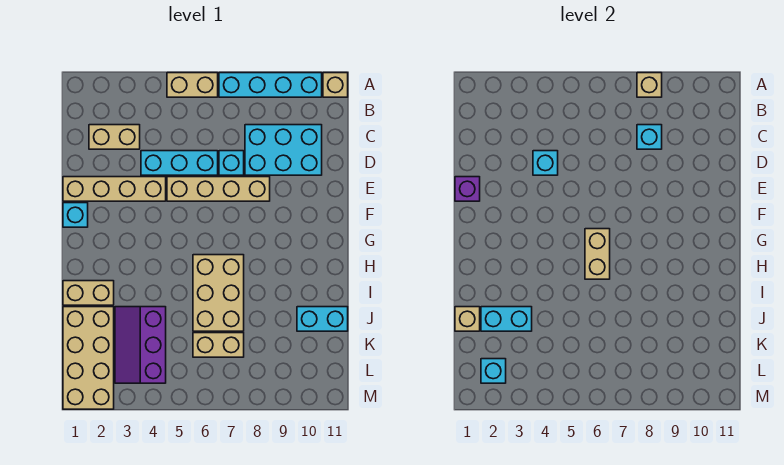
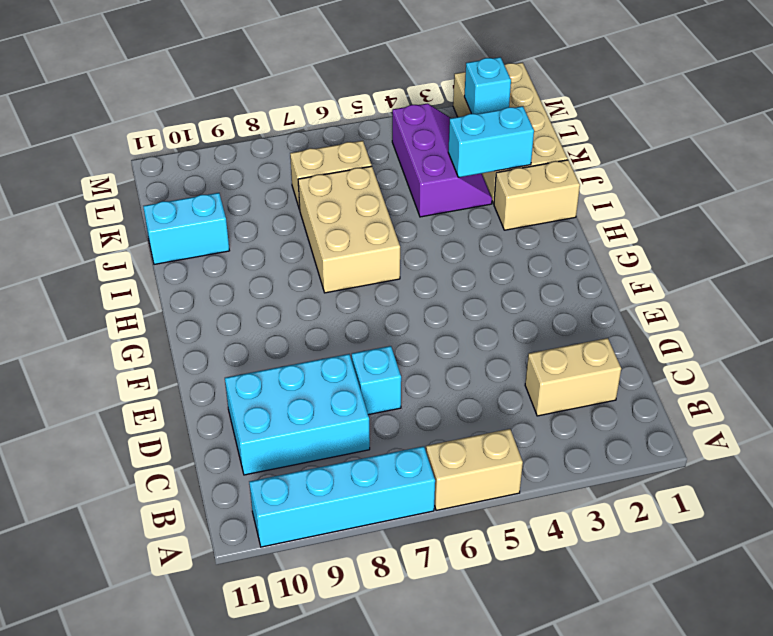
none -> tan brick A11 level 1
none -> cyan brick D4:D6 level 1
none -> tan brick E1:E4 level 1

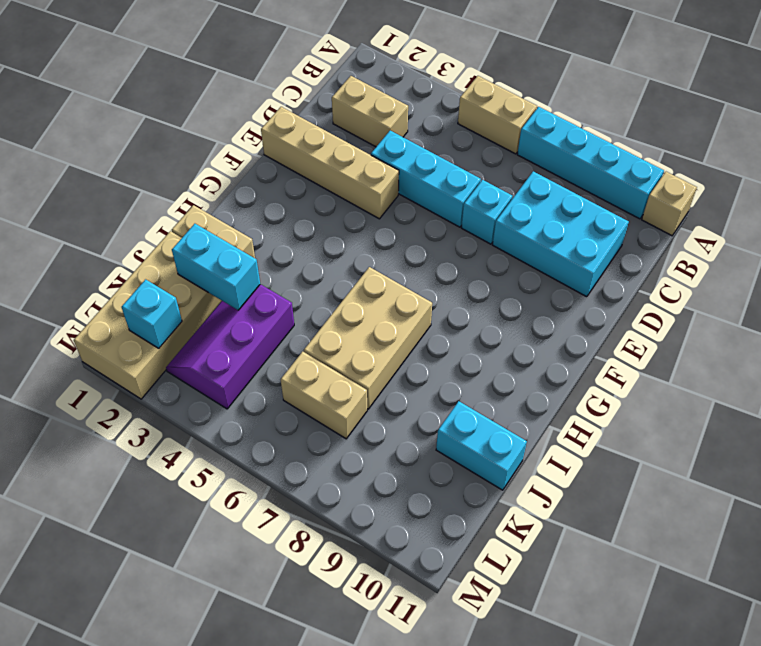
none -> tan brick E5:E8 level 1
none -> cyan brick F1 level 1
none -> tan brick A8 level 2

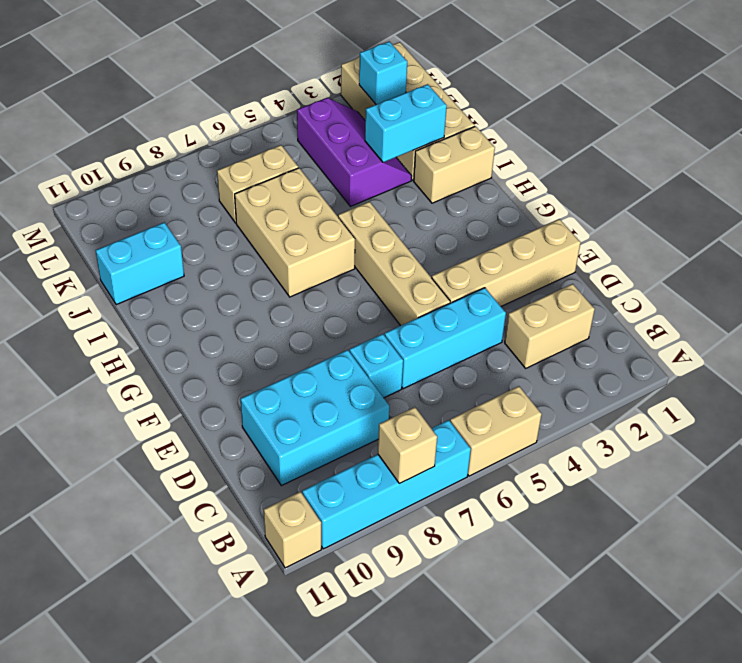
tan brick E5:H5 level 1 -> tan brick E5:E8 level 1
none -> cyan brick F1 level 1
none -> cyan brick C8 level 2
none -> cyan brick D4 level 2

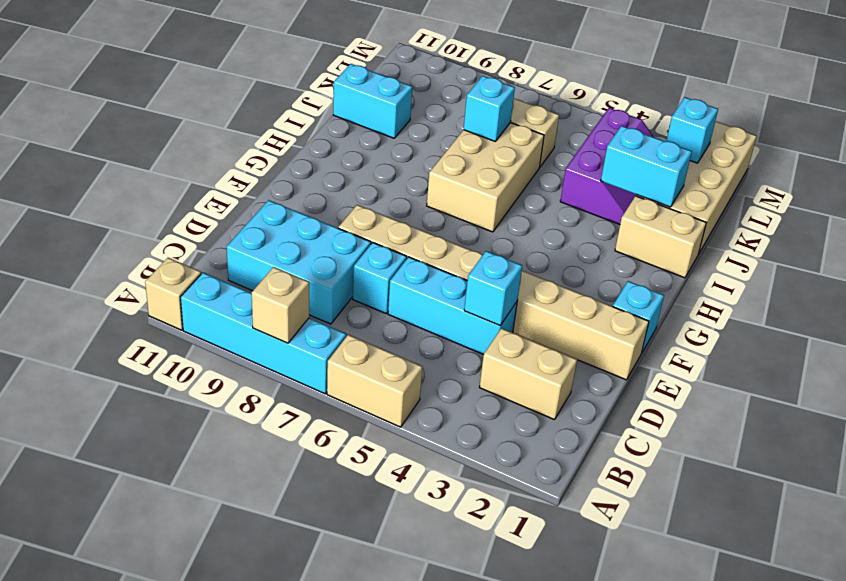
cyan brick J7 level 2 -> cyan brick C8 level 2
none -> purple brick E1 level 2
none -> tan brick G6:H6 level 2
none -> tan brick J1 level 2

